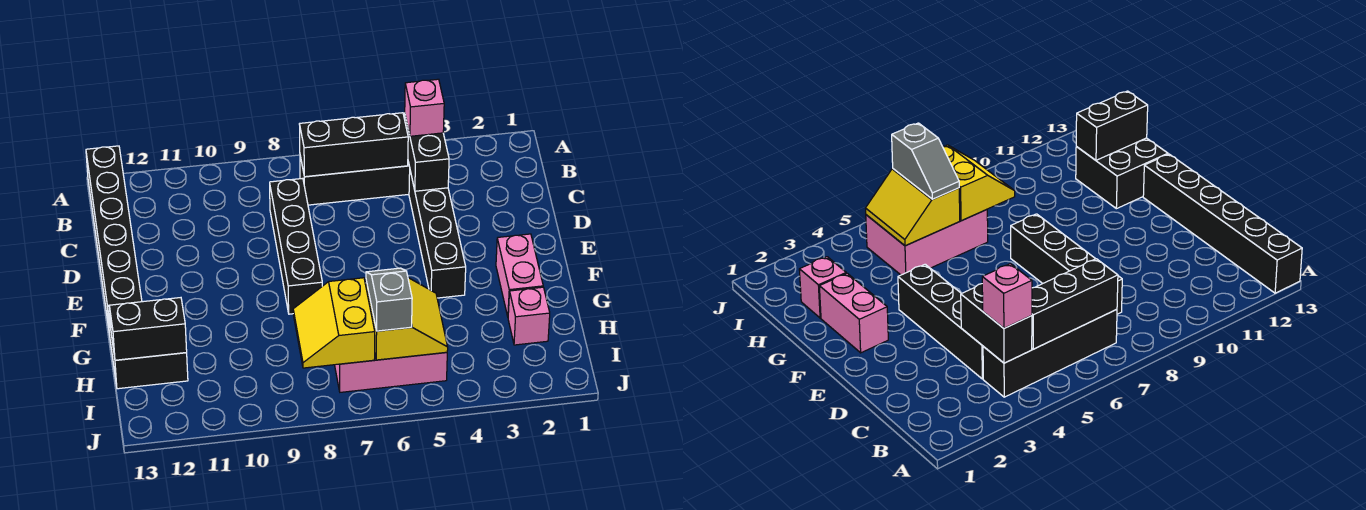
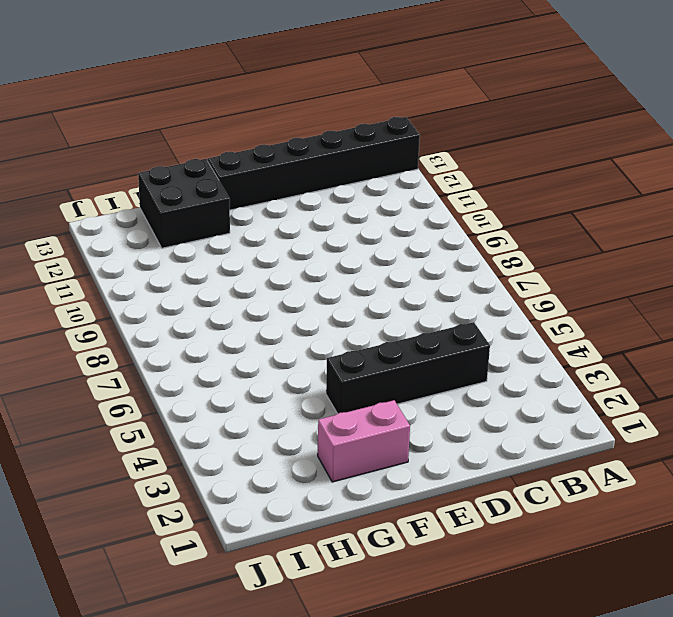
none -> black brick B4:B7 level 1
none -> black brick C8:F8 level 1
none -> pink brick H2 level 1

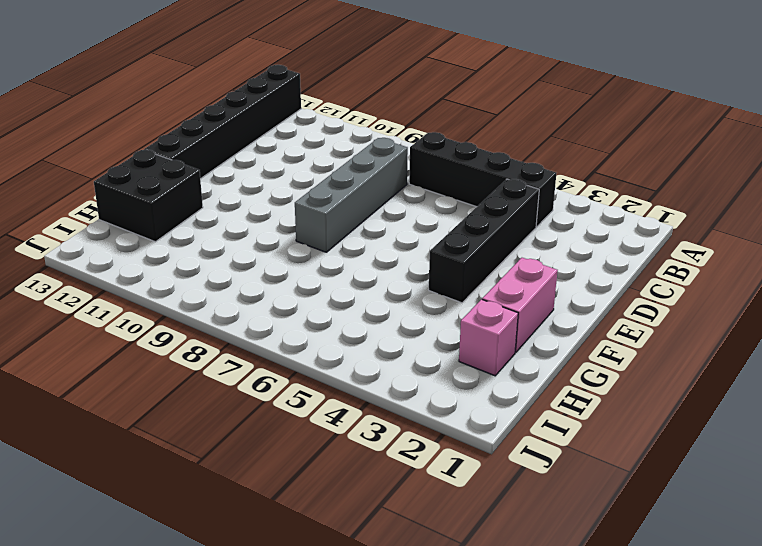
grey brick C8:F8 level 1 -> black brick C8:F8 level 1
none -> pink brick H5:I7 level 1
none -> black brick B4:C4 level 2
none -> black brick B5:B7 level 2

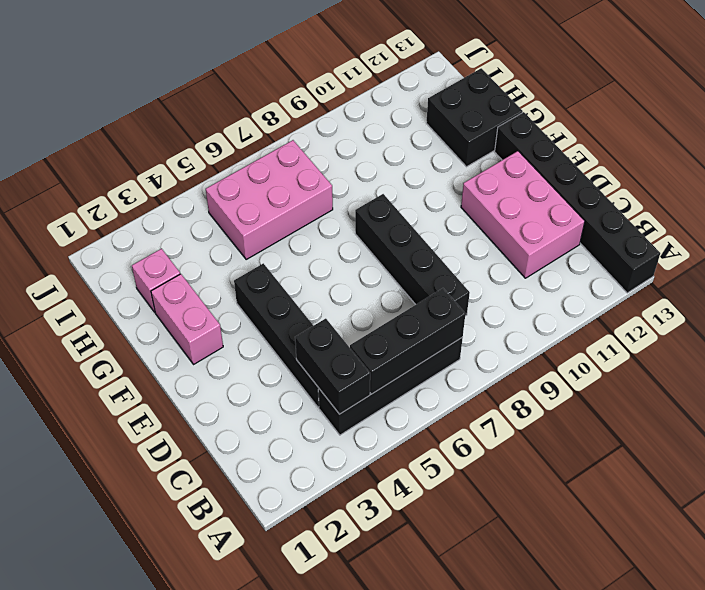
pink brick C11:E12 level 1 -> none
none -> yellow slope H5:I6 level 2 top 6
none -> yellow slope H7:I8 level 2 top 7
none -> black brick H12:H13 level 2

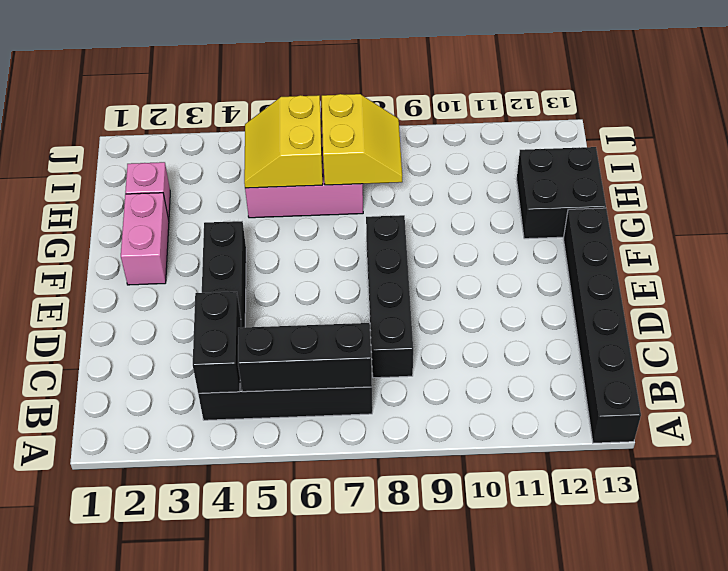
none -> black brick H12:H13 level 2
none -> pink brick B4 level 3
none -> grey slope H6:I6 level 3 top I

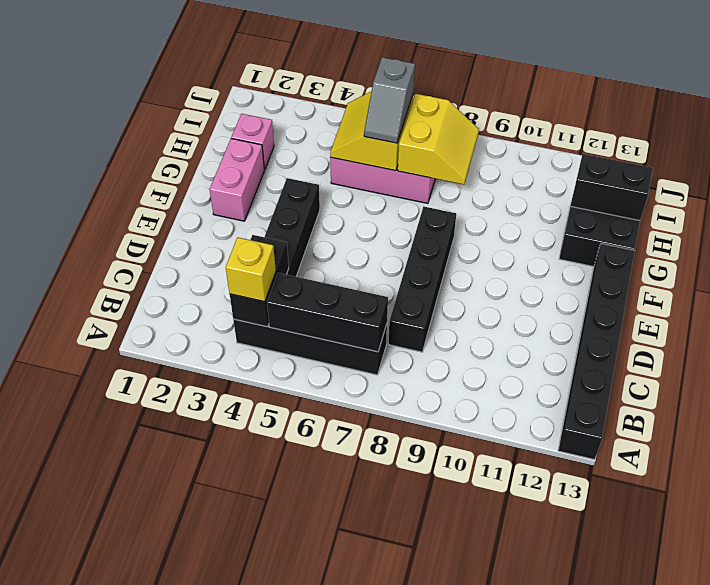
yellow brick B4 level 3 -> pink brick B4 level 3

